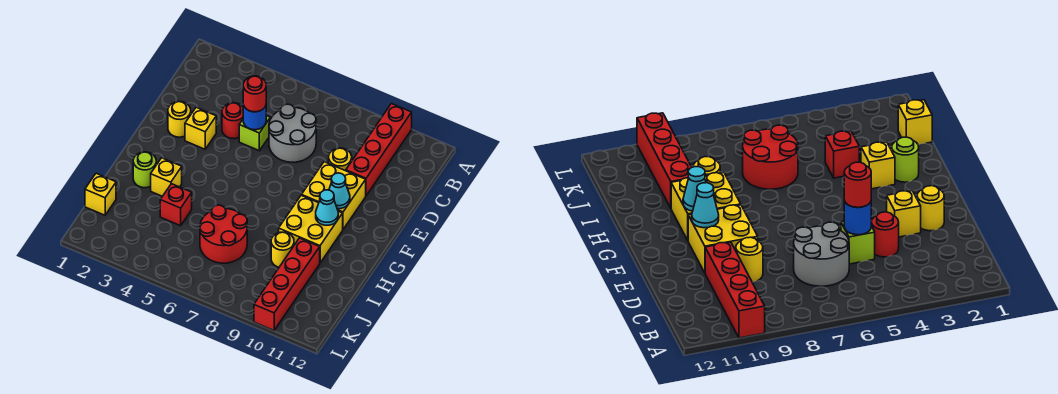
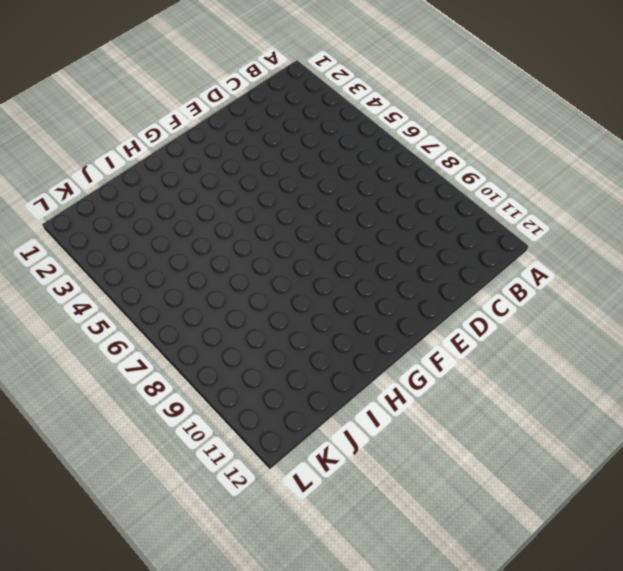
none -> red brick A10:D10 level 1
none -> grey round brick C6:D7 level 1
none -> red round brick D4 level 1

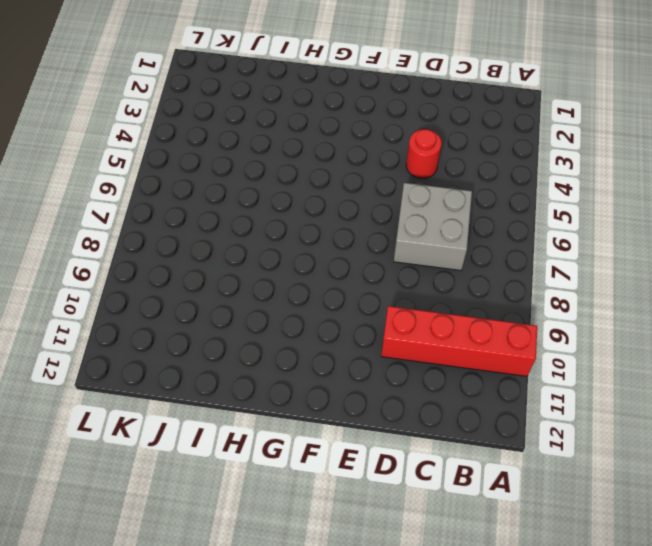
grey brick C6:D7 level 1 -> grey round brick C6:D7 level 1
none -> lime brick D5 level 1
none -> yellow round brick D9 level 1
none -> yellow round brick E2 level 1

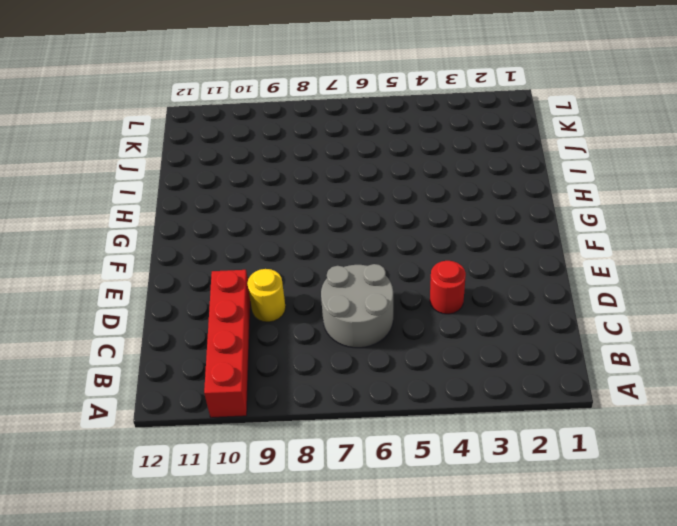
none -> lime brick D5 level 1
none -> yellow round brick E2 level 1
none -> yellow brick E3 level 1

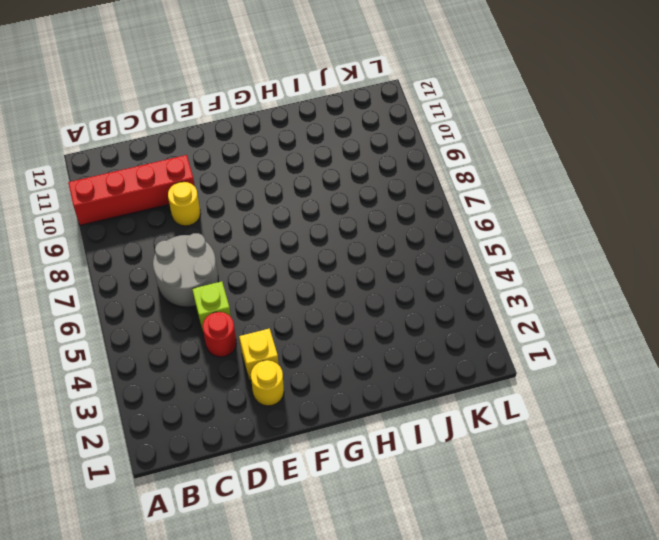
none -> yellow brick E9:F10 level 1
none -> yellow brick G9:H10 level 1
none -> lime round brick H2 level 1

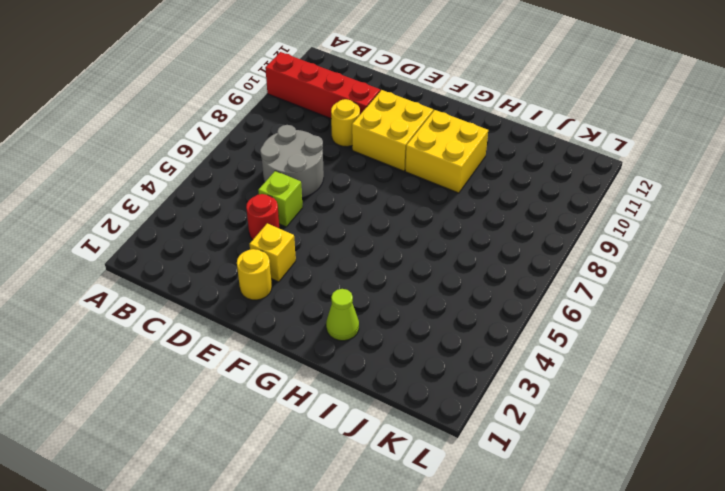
lime cone H2 level 1 -> lime round brick H2 level 1
none -> yellow brick H3 level 1
none -> red brick I4 level 1
none -> red round brick I6:J7 level 1

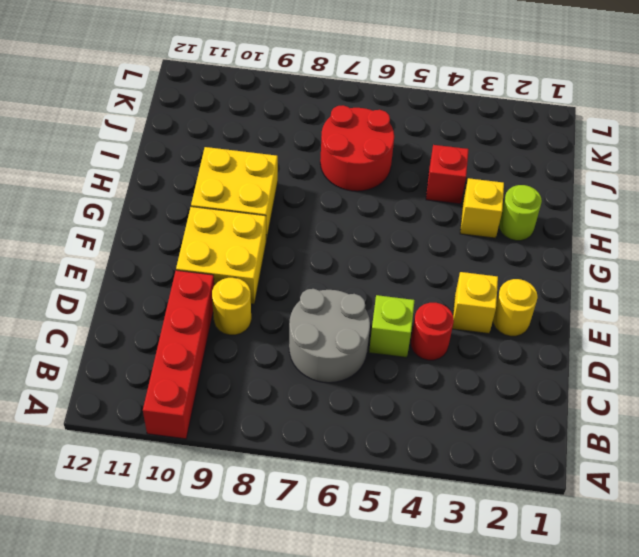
none -> yellow round brick I9 level 1
none -> red brick I10:L10 level 1
none -> yellow brick J1 level 1

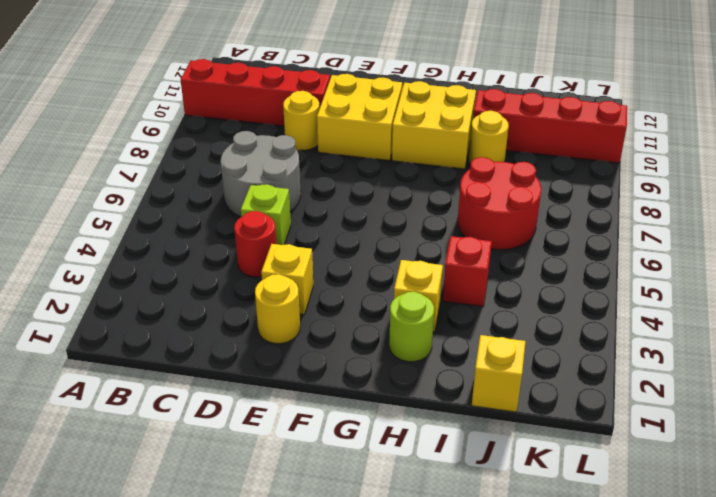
none -> blue round brick D5 level 2
none -> cyan cone F10 level 2
none -> cyan cone G10 level 2

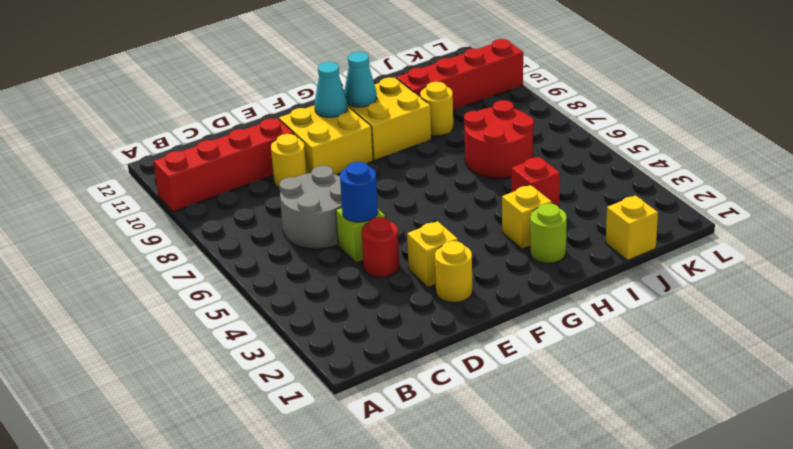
none -> red round brick D5 level 3

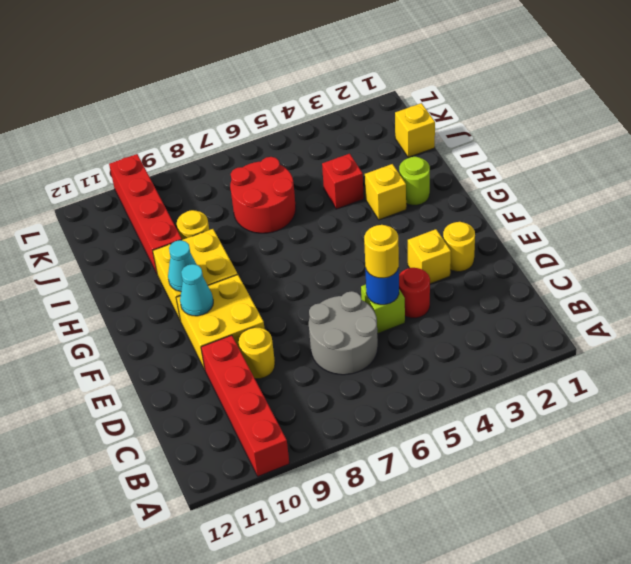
yellow round brick D5 level 3 -> red round brick D5 level 3

